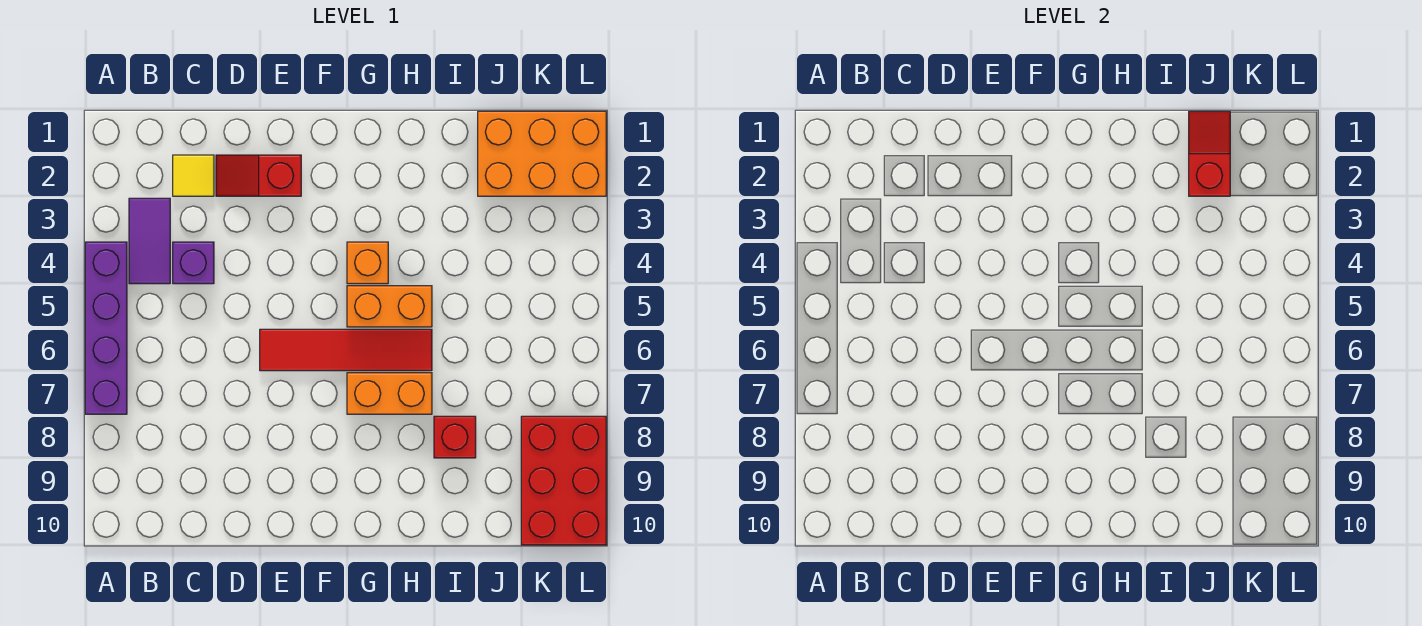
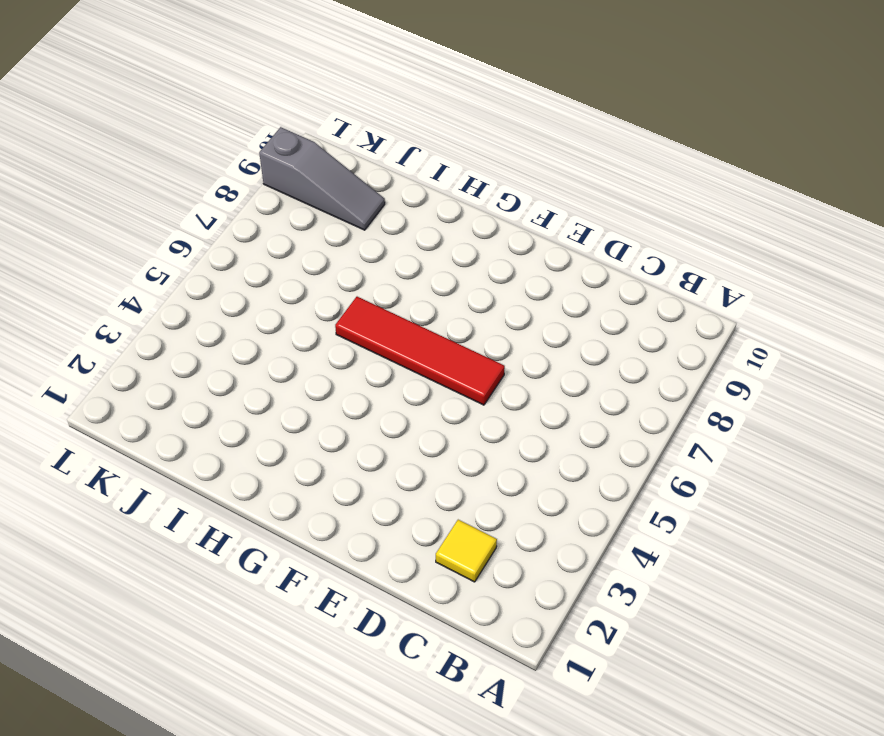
grey slope J9:L9 level 1 top L -> red brick K8:L10 level 1
none -> purple brick A4:A7 level 1
none -> purple tile B3:B4 level 1
none -> purple brick C4 level 1

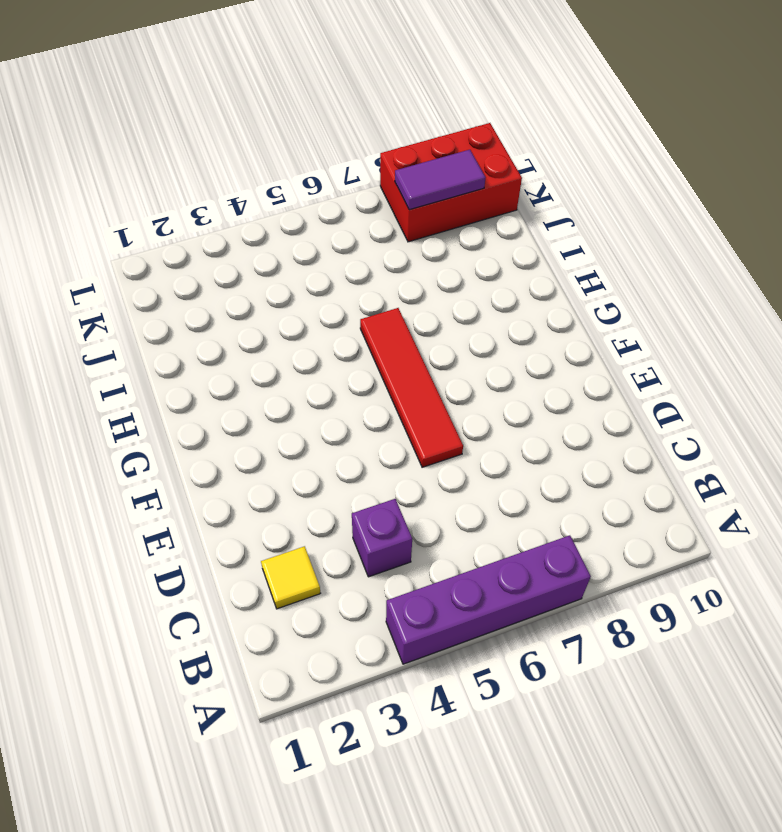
purple tile K8:K9 level 2 -> purple tile B3:B4 level 1
none -> red slope D2:E2 level 1 top E
none -> orange brick G4 level 1
none -> orange brick G5:H5 level 1

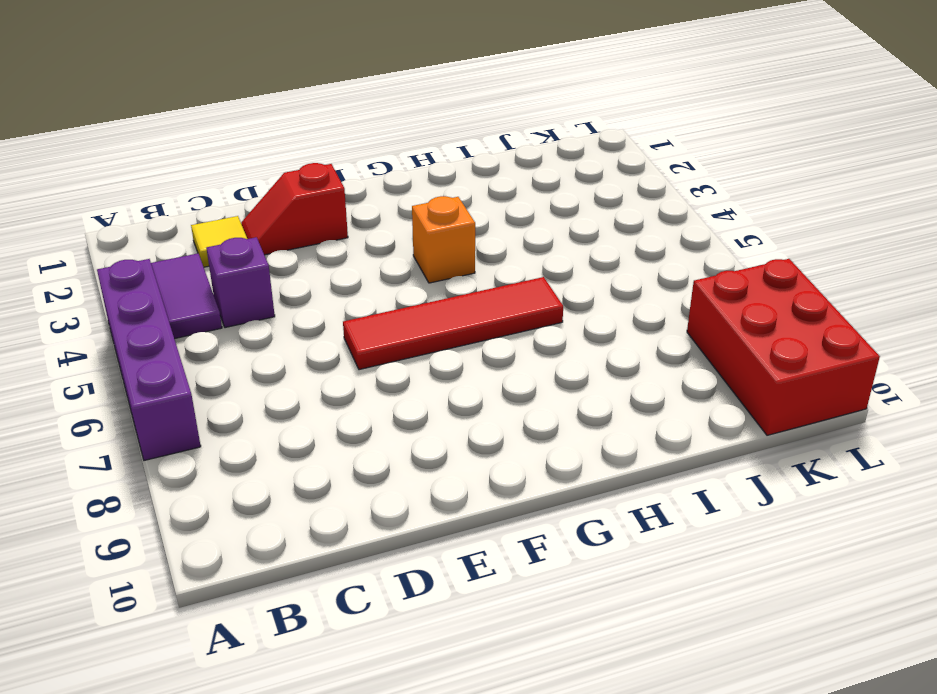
none -> orange brick G5:H5 level 1
none -> orange brick G7:H7 level 1
none -> red brick I8 level 1

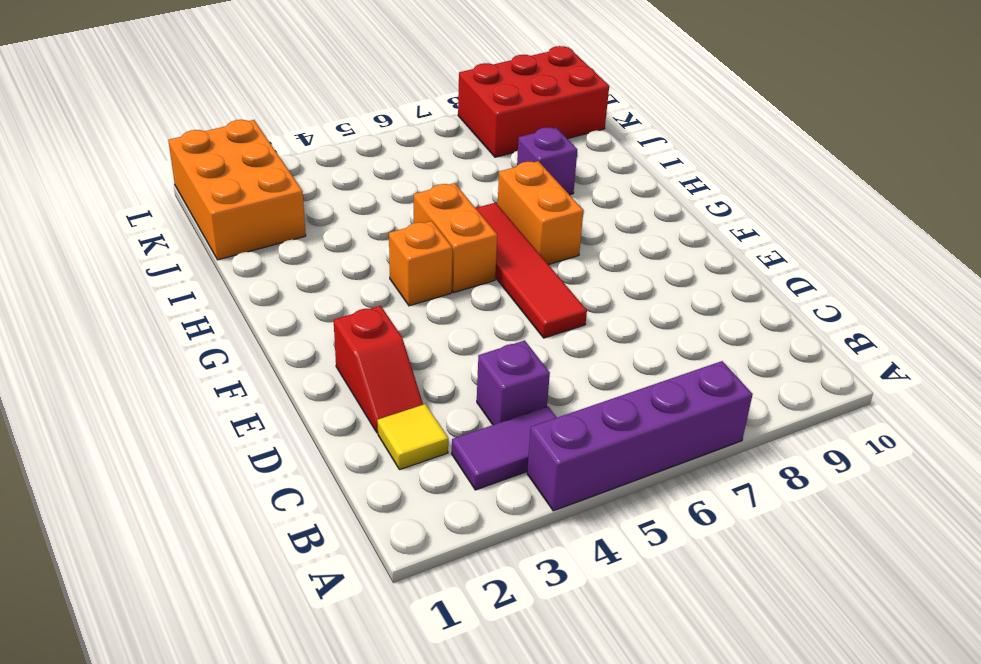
purple brick I8 level 1 -> red brick I8 level 1
none -> red slope J1:J2 level 2 top 2

